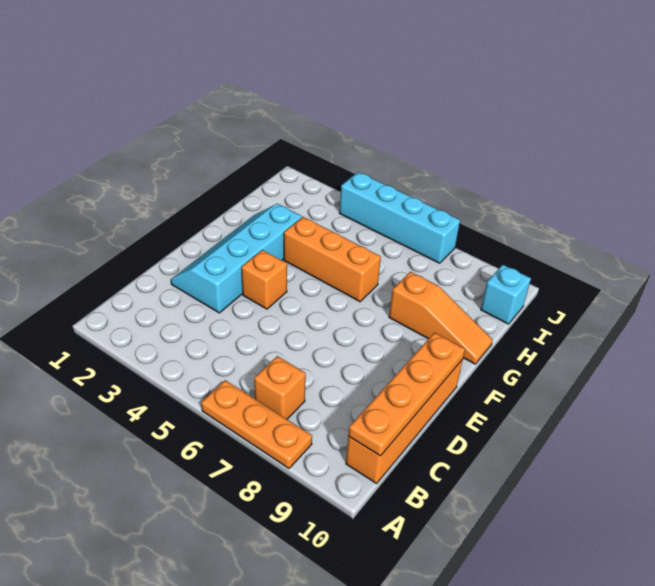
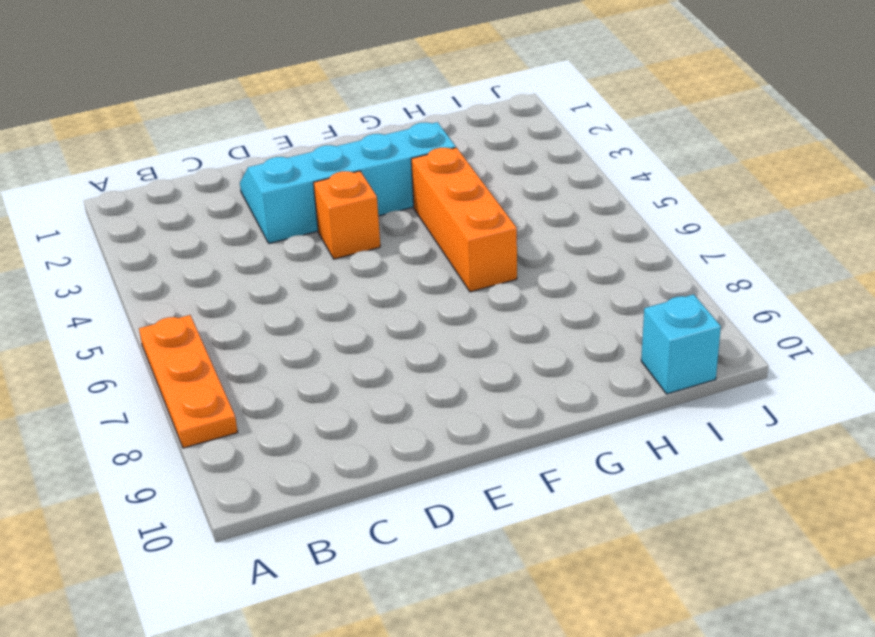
none -> orange brick B7 level 1
none -> orange brick B10:E10 level 1

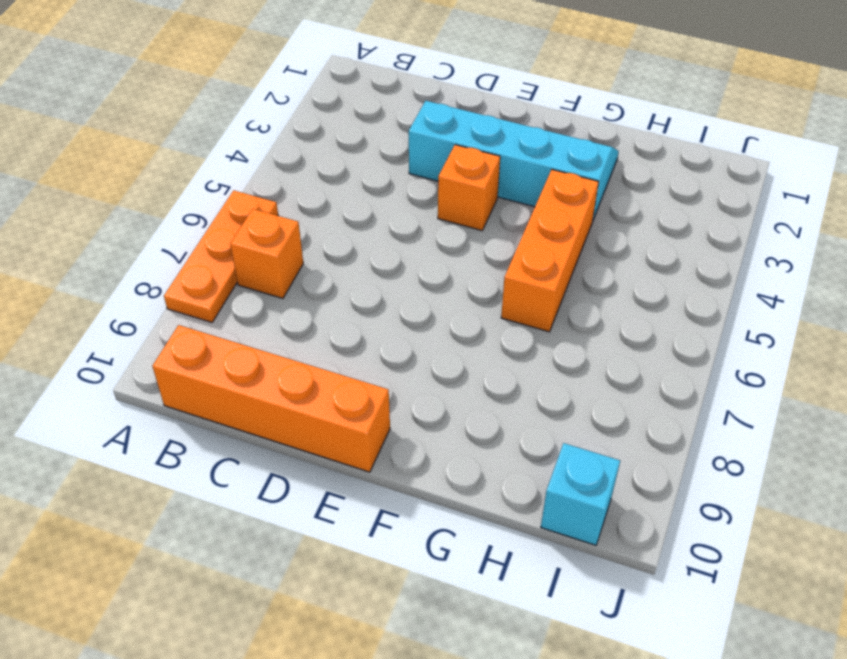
none -> orange slope G8:G10 level 1 top 8
none -> cyan brick J4:J7 level 1

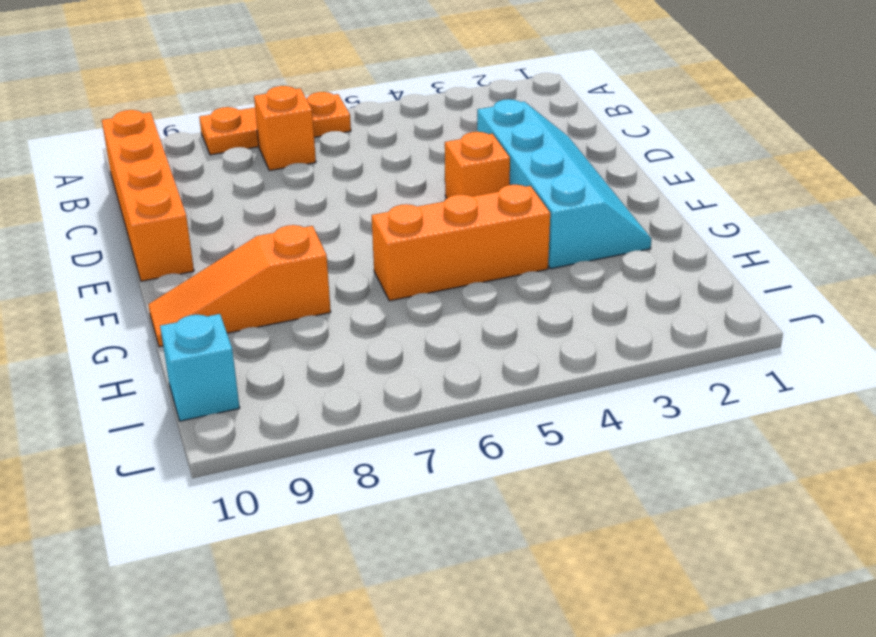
none -> cyan brick J4:J7 level 1
none -> orange plate B10:E10 level 2

